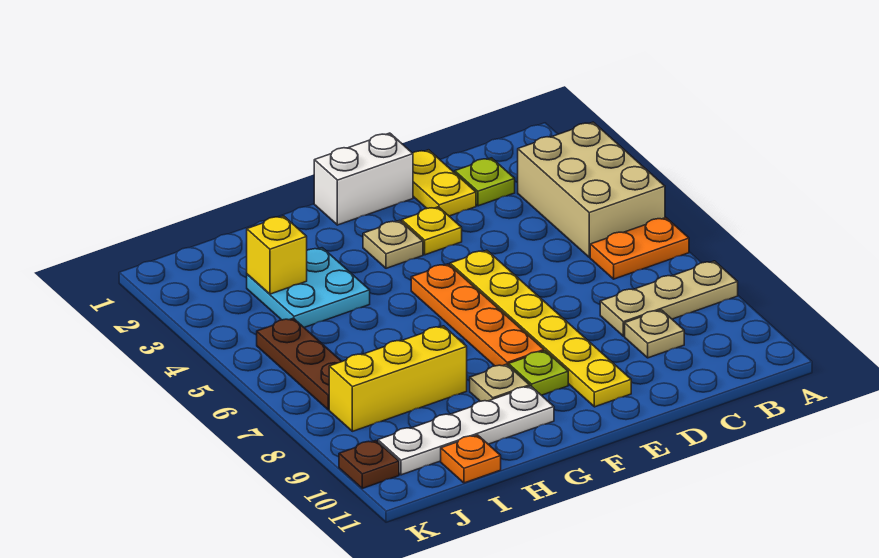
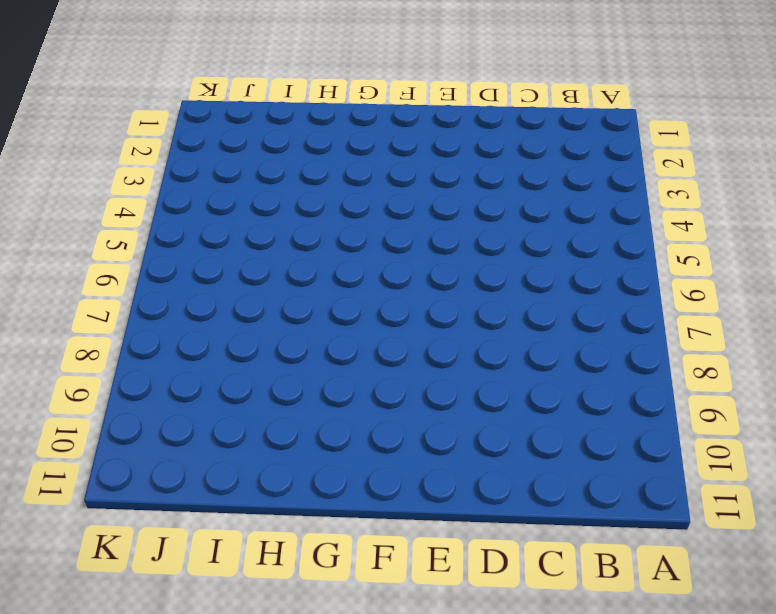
none -> tan brick A3:B5 level 1
none -> orange plate A6:B6 level 1
none -> tan plate A8:C8 level 1

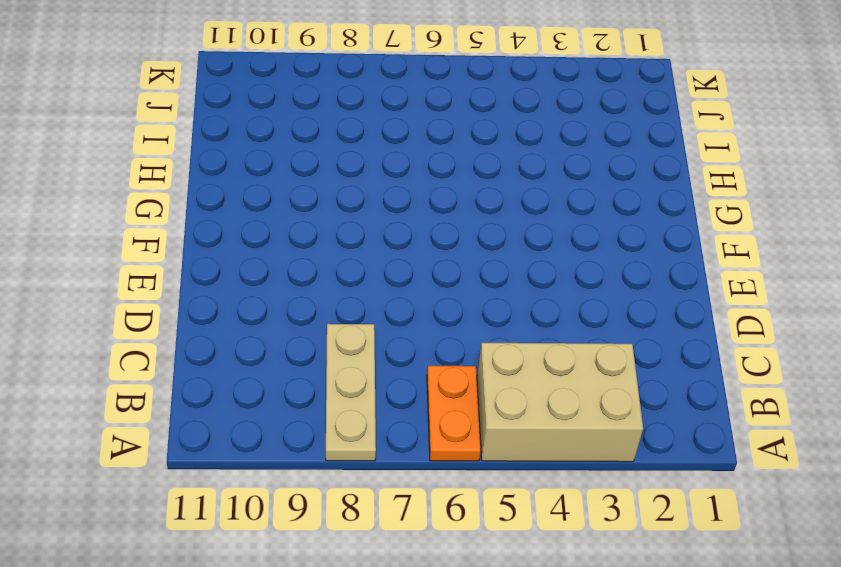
none -> lime plate C2 level 1
none -> tan plate C9 level 1
none -> yellow plate D1:D2 level 1

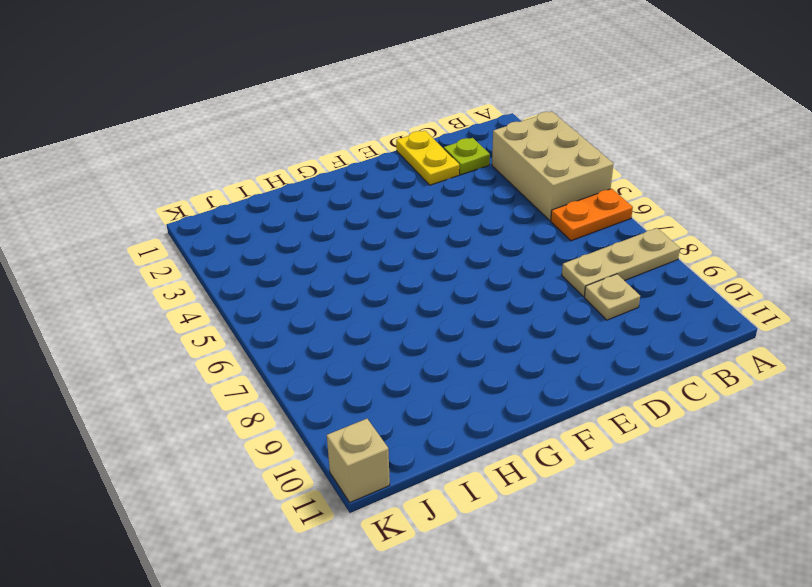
tan brick K11 level 1 -> none
none -> white brick E1:F1 level 1
none -> yellow plate E3 level 1
none -> yellow plate E5:E10 level 1

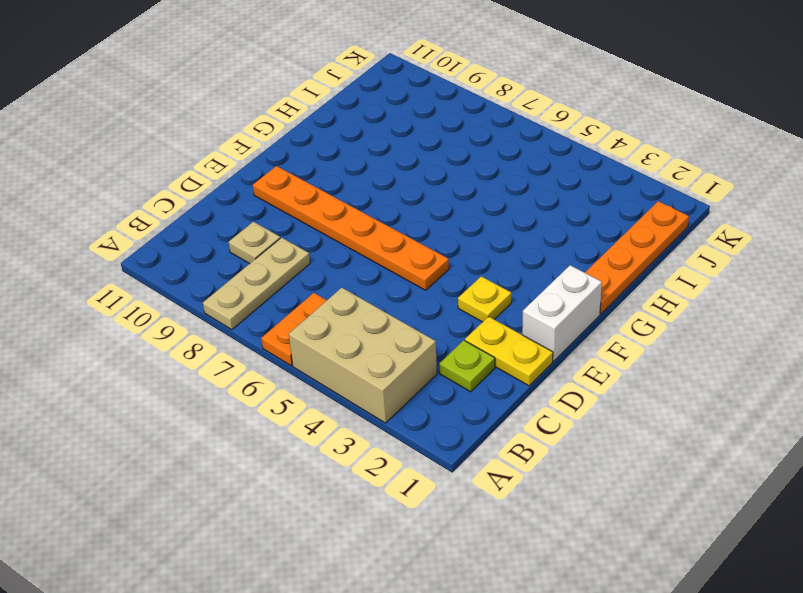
orange plate E5:E10 level 1 -> yellow plate E5:E10 level 1
orange plate G1:J1 level 1 -> orange plate F5:F8 level 1
none -> tan plate F3 level 1
none -> lime plate F9 level 1
none -> tan plate G9 level 1

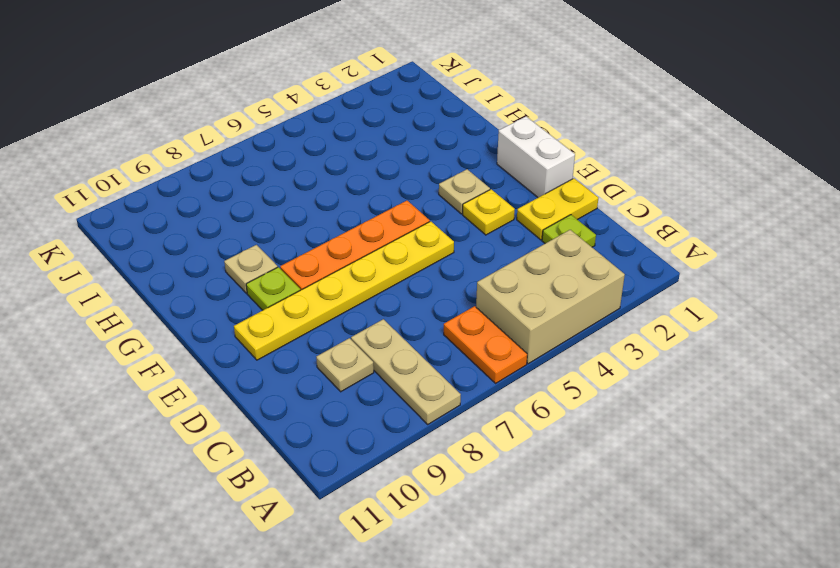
none -> white plate G10:J10 level 1
none -> cyan plate H3:I4 level 1
none -> yellow brick H8:J8 level 1

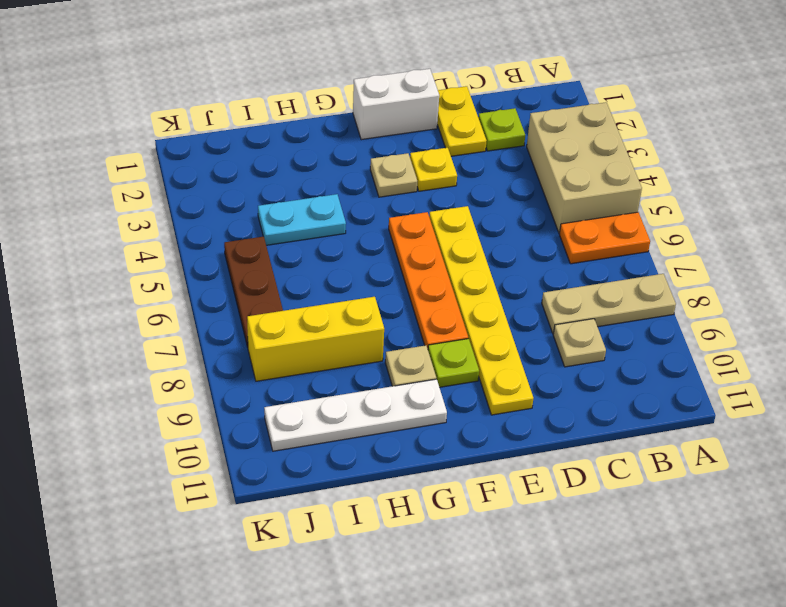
cyan plate H4:I4 level 1 -> cyan plate H3:I4 level 1
none -> orange plate I11 level 1
none -> brown plate K10 level 1
none -> yellow brick I3 level 2

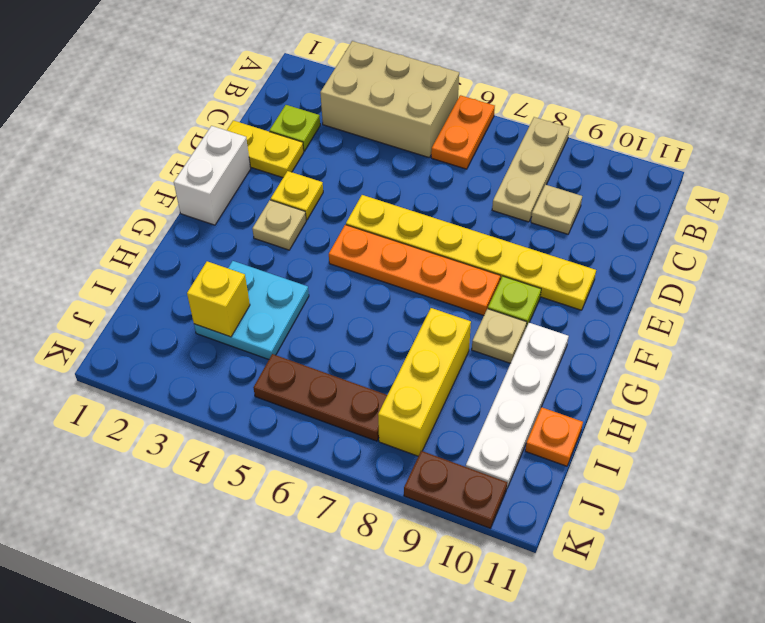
brown plate K9:K10 level 1 -> brown plate K10 level 1

